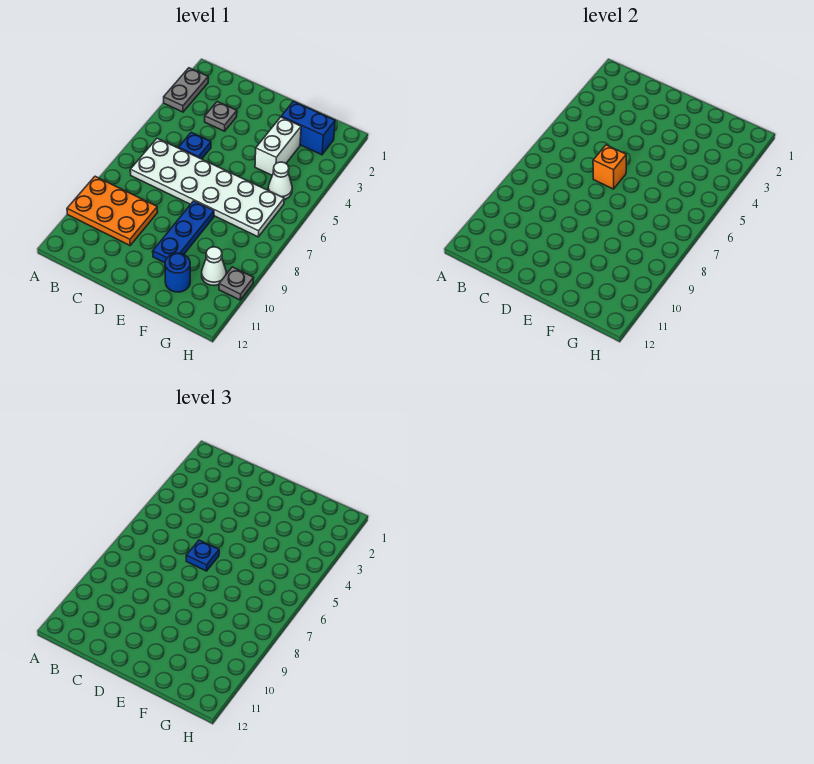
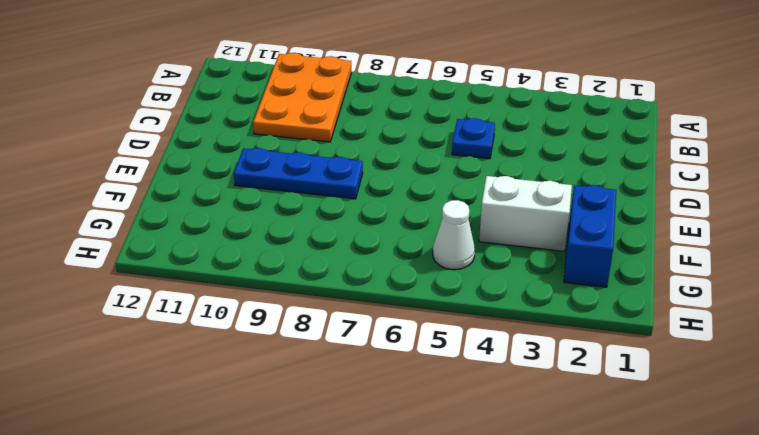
none -> grey plate A2:A3 level 1
none -> white plate B6:G7 level 1
none -> grey plate C3 level 1

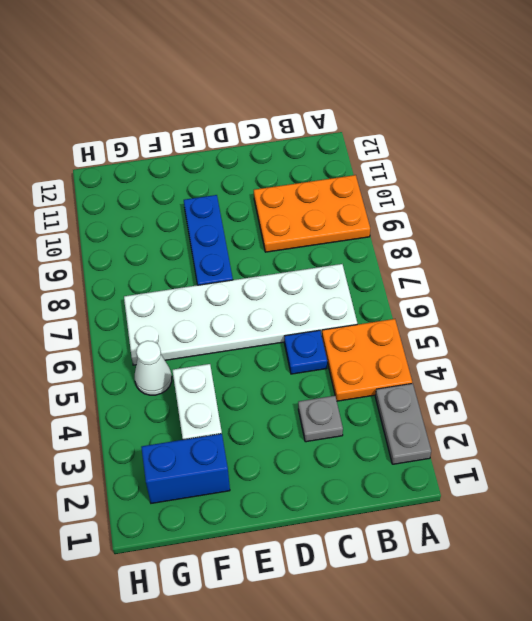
orange plate A4:B5 level 1 -> none
none -> blue round brick F11 level 1
none -> white cone G10 level 1
none -> grey plate H10 level 1

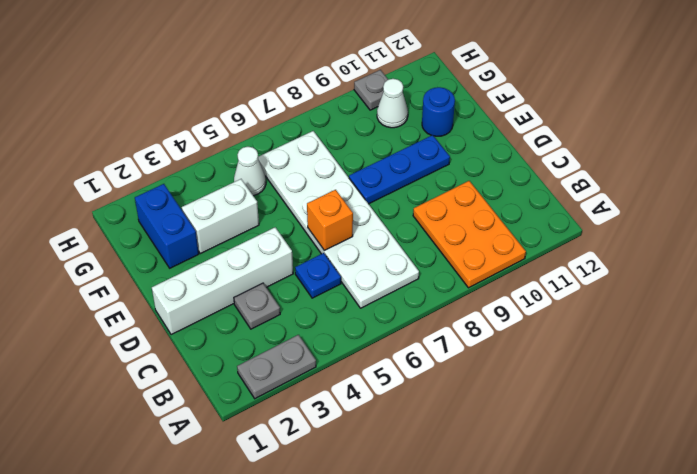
white brick D1:D4 level 1 -> none
none -> blue plate D6 level 3

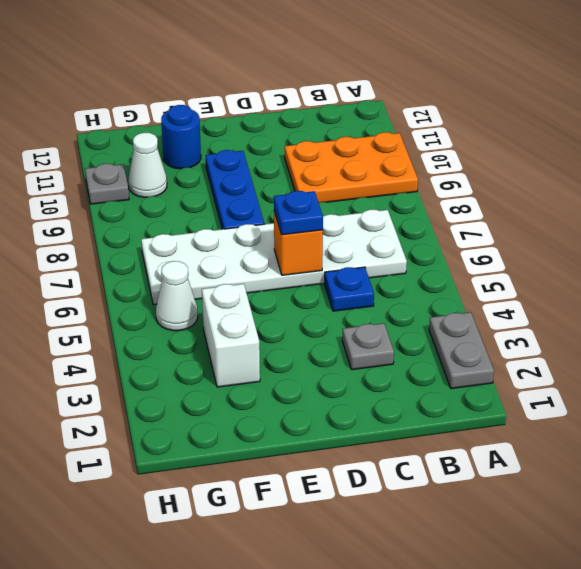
none -> blue brick F2:G2 level 1

